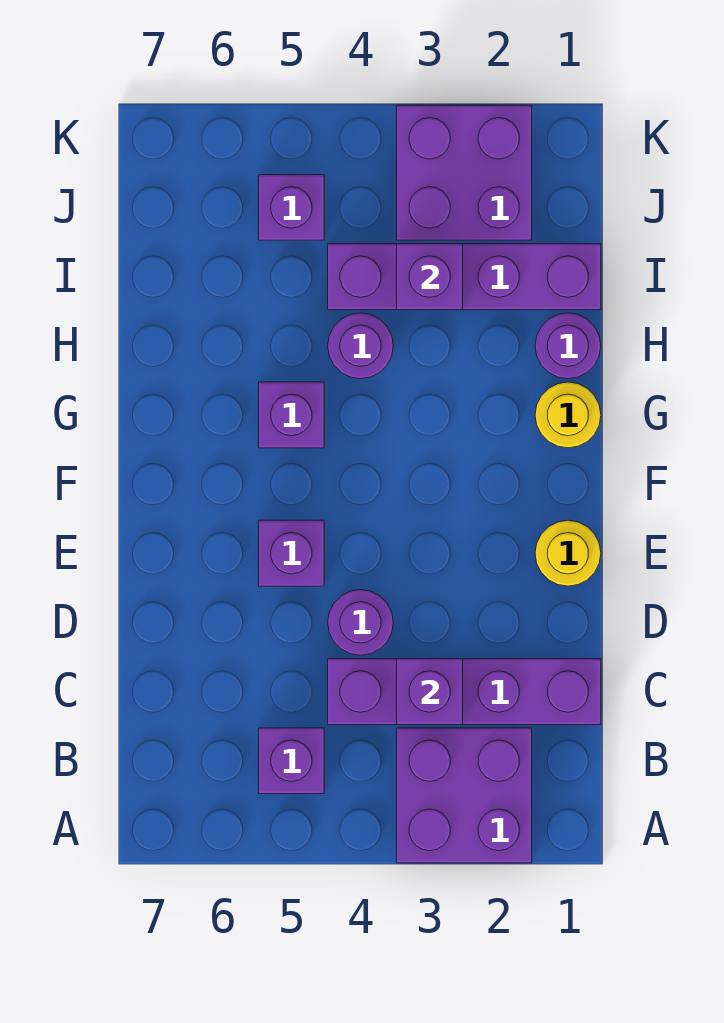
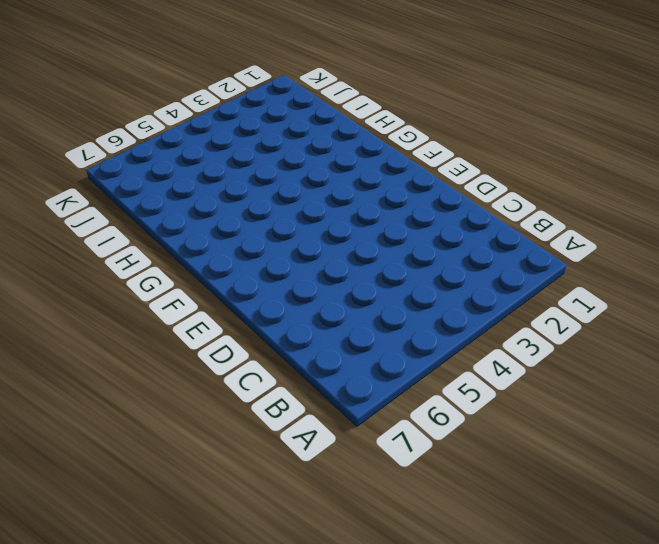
none -> purple brick A2:B3 level 1
none -> purple brick B5 level 1
none -> purple brick C1:C4 level 1

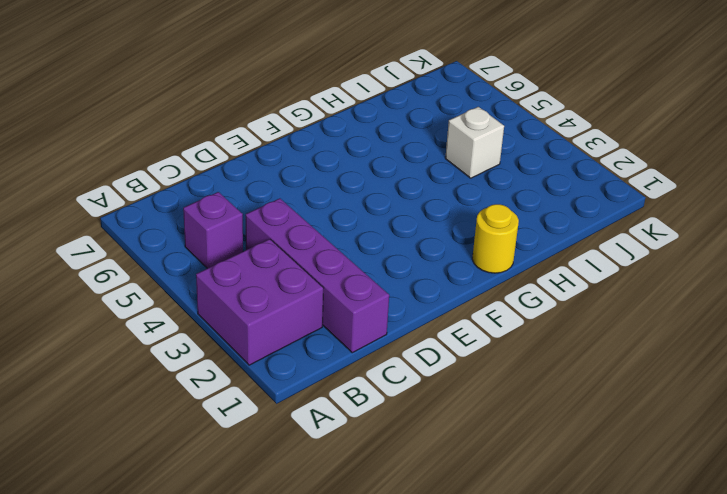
white brick I4 level 1 -> purple brick I1:I4 level 1
none -> purple round brick D4 level 1
none -> yellow round brick E1 level 1
none -> purple brick E5 level 1

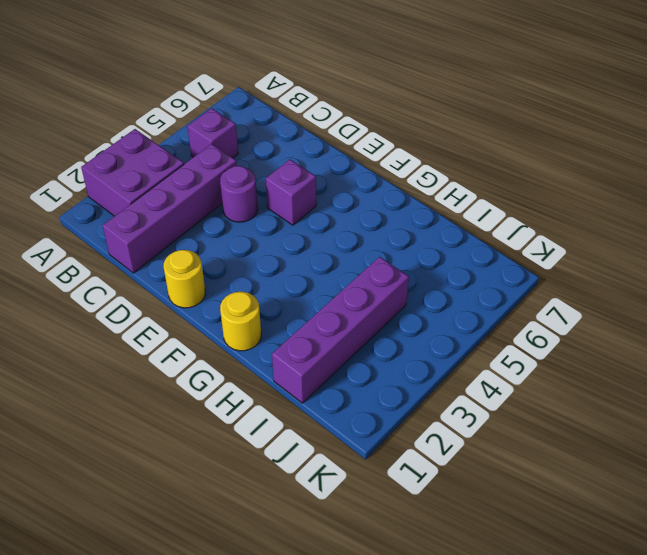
none -> purple brick G5 level 1
none -> purple round brick H1 level 1
none -> purple round brick H4 level 1

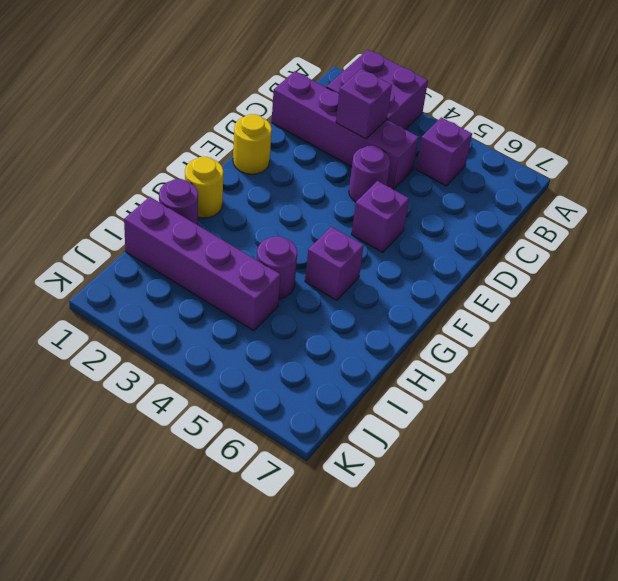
none -> purple brick J2:K3 level 1
none -> purple brick J5 level 1
none -> purple brick I3 level 2

